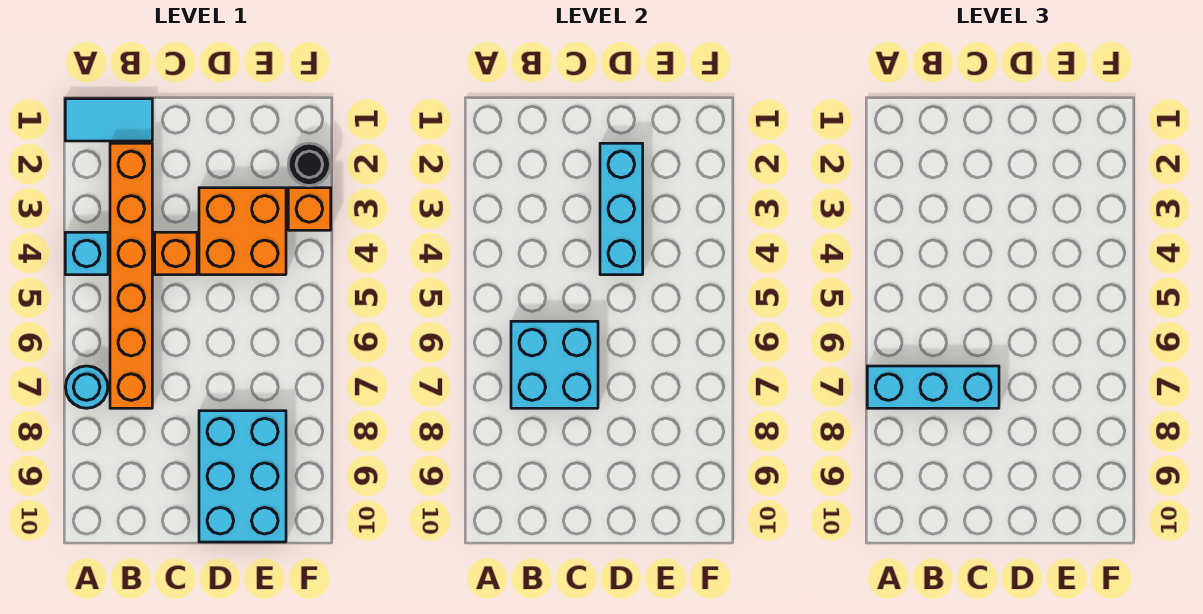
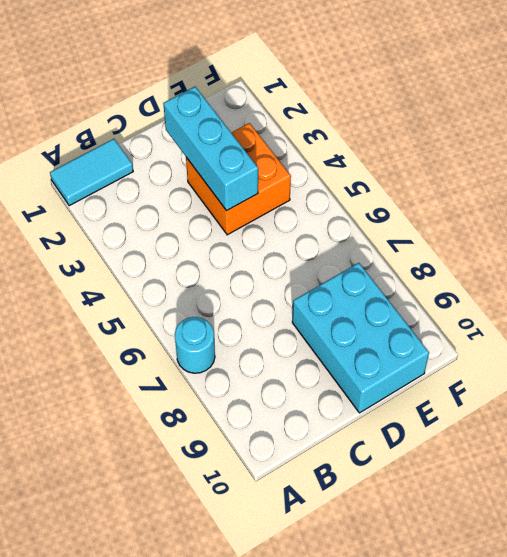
none -> cyan brick A4 level 1
none -> orange brick B2:B7 level 1
none -> orange brick C4 level 1

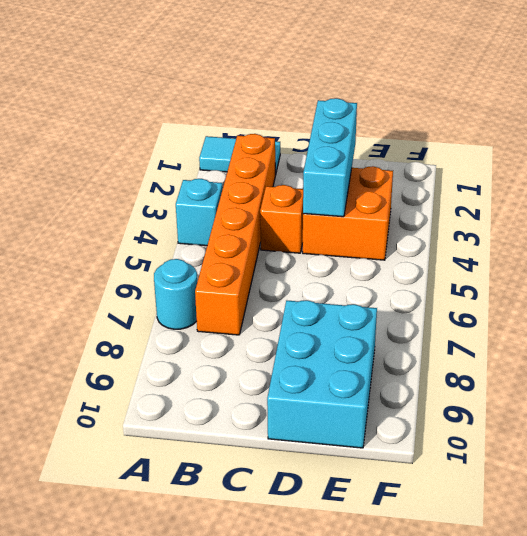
none -> black round brick F2 level 1
none -> orange brick F3 level 1
none -> cyan brick B6:C7 level 2

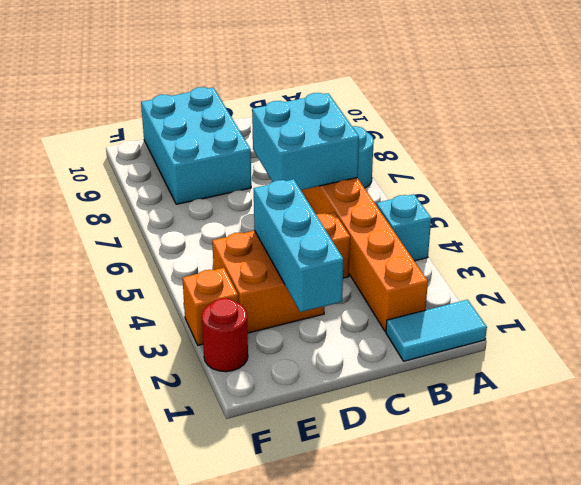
red round brick F2 level 1 -> black round brick F2 level 1
none -> cyan brick A7:C7 level 3

